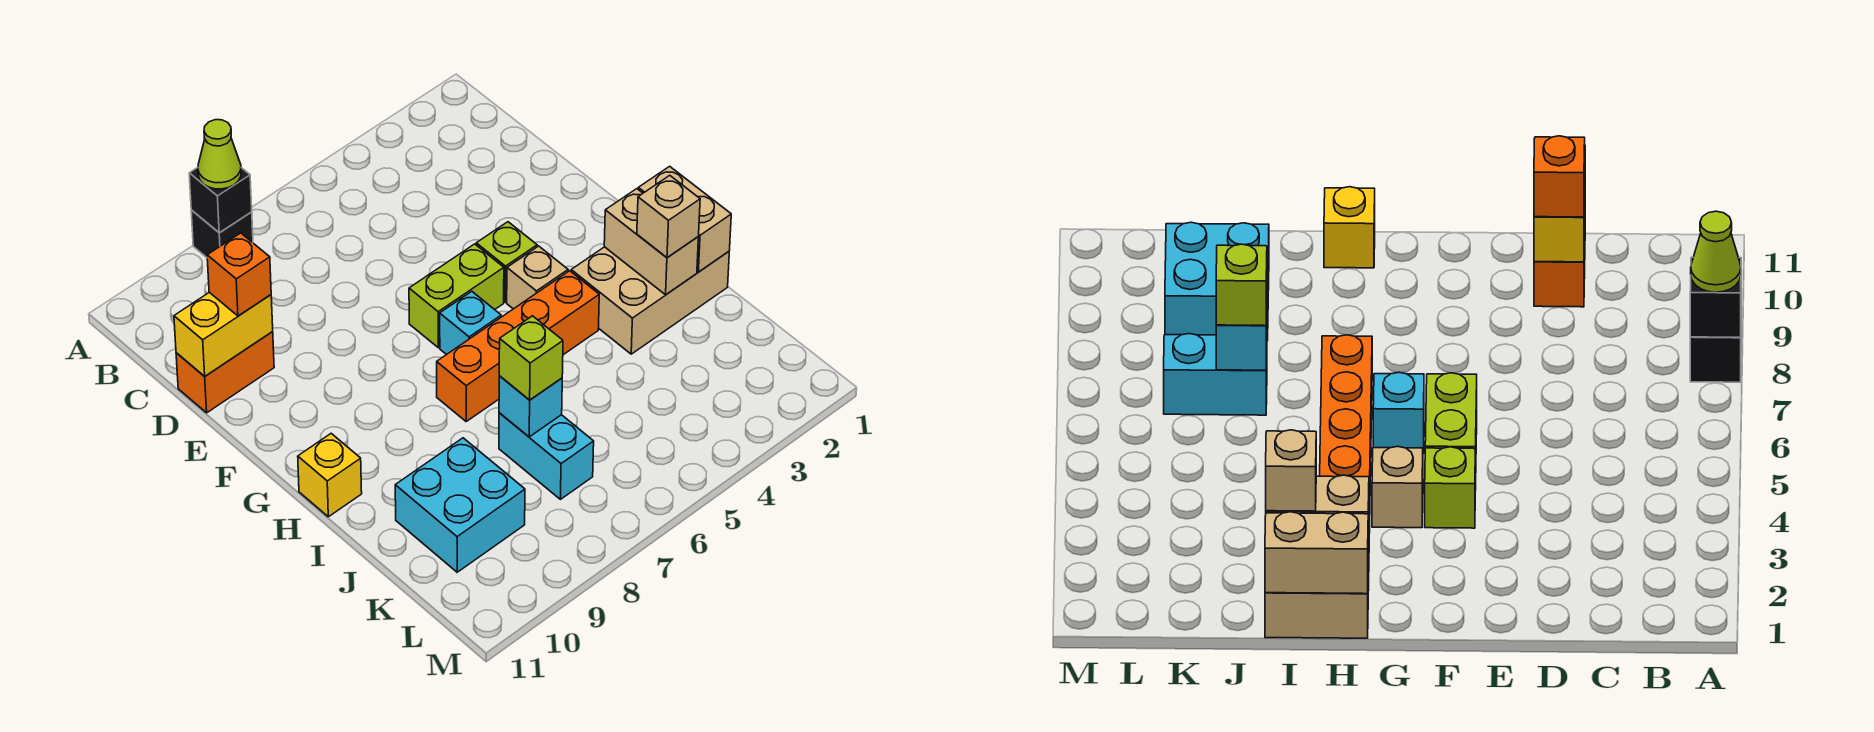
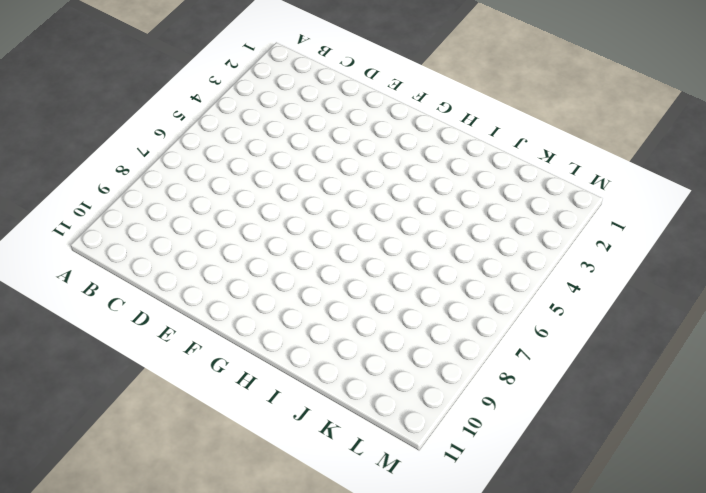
none -> black brick A8 level 1
none -> orange brick D10:D11 level 1
none -> lime brick F4 level 1

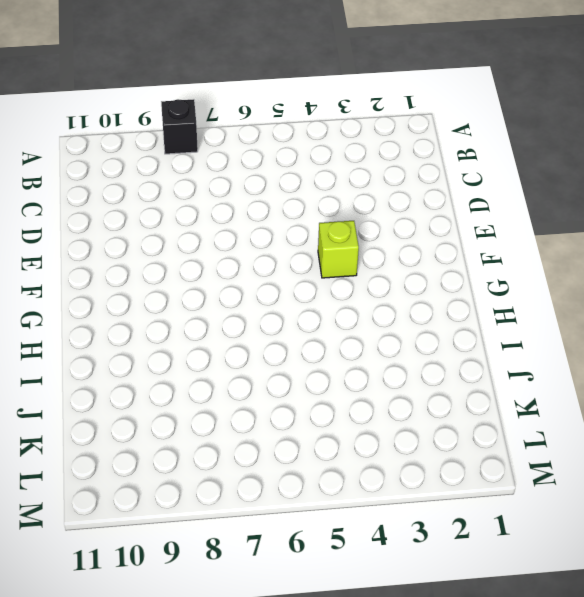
none -> orange brick D10:D11 level 1
none -> lime brick F5:F6 level 1
none -> tan brick G4 level 1

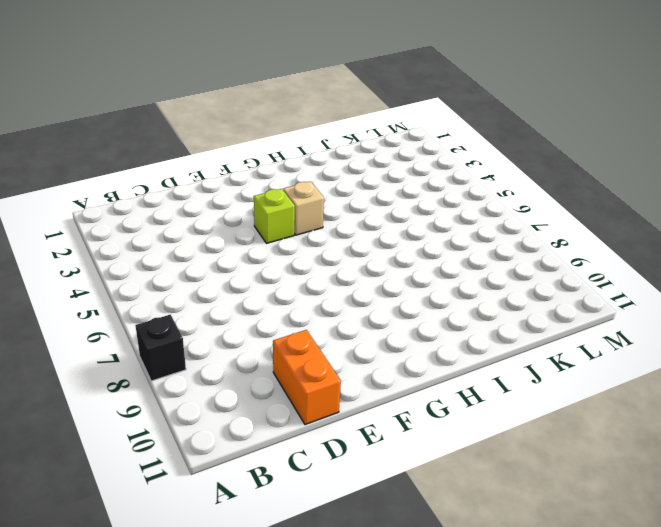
none -> lime brick F5:F6 level 1
none -> cyan brick G6 level 1
none -> tan brick H1:I3 level 1

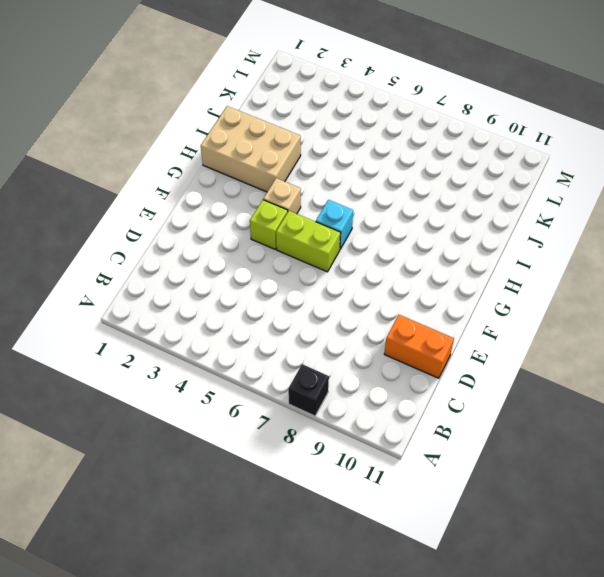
none -> orange brick H4:H7 level 1
none -> yellow brick H11 level 1
none -> cyan brick J7:K7 level 1

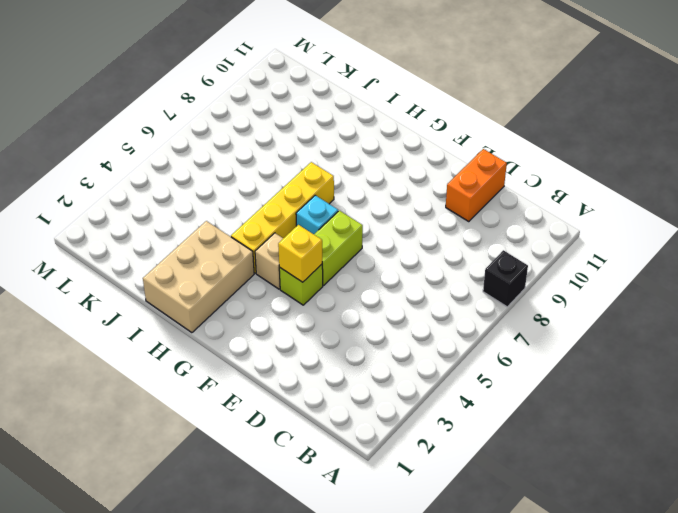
yellow brick F4 level 2 -> yellow brick H11 level 1
yellow brick H4:H7 level 1 -> orange brick H4:H7 level 1
none -> cyan brick J7:K7 level 1
none -> cyan brick J9:K10 level 1
none -> black brick A8 level 2

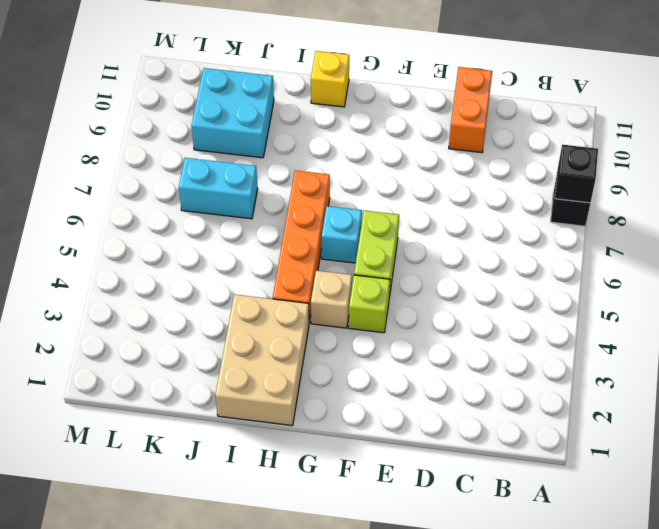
none -> yellow brick D10:D11 level 2
none -> tan brick H1:I1 level 2
none -> tan brick H2:I2 level 2

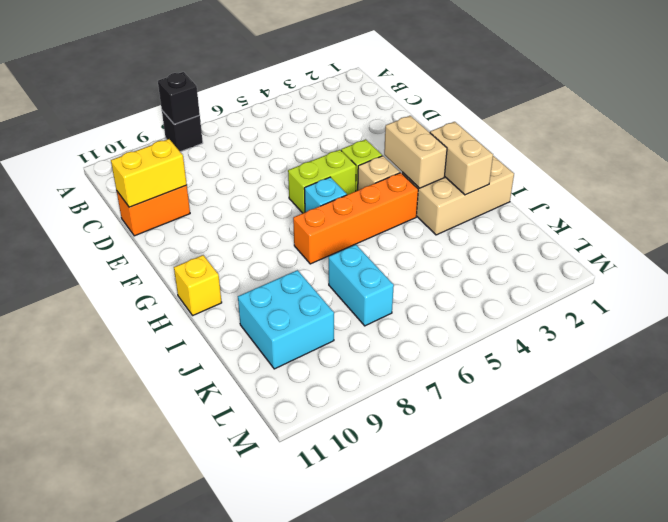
tan brick G3:H3 level 2 -> tan brick H1:I1 level 2
none -> cyan brick J7 level 2
none -> lime cone A8 level 3
none -> orange brick D10 level 3

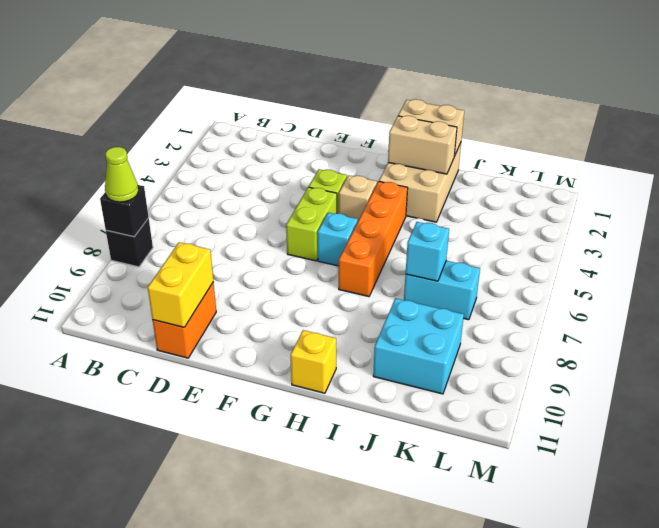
none -> orange brick D10 level 3
none -> tan brick I2 level 3
none -> lime brick J7 level 3

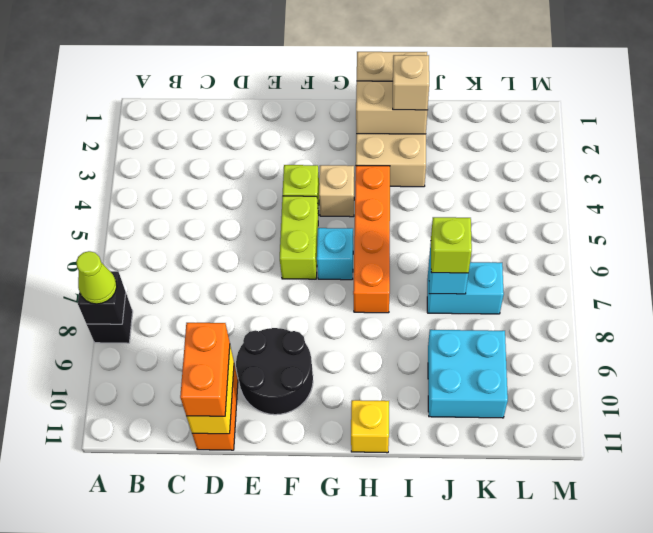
orange brick D10:D11 level 3 -> orange brick D10 level 3
black round brick E9:F10 level 1 -> none

